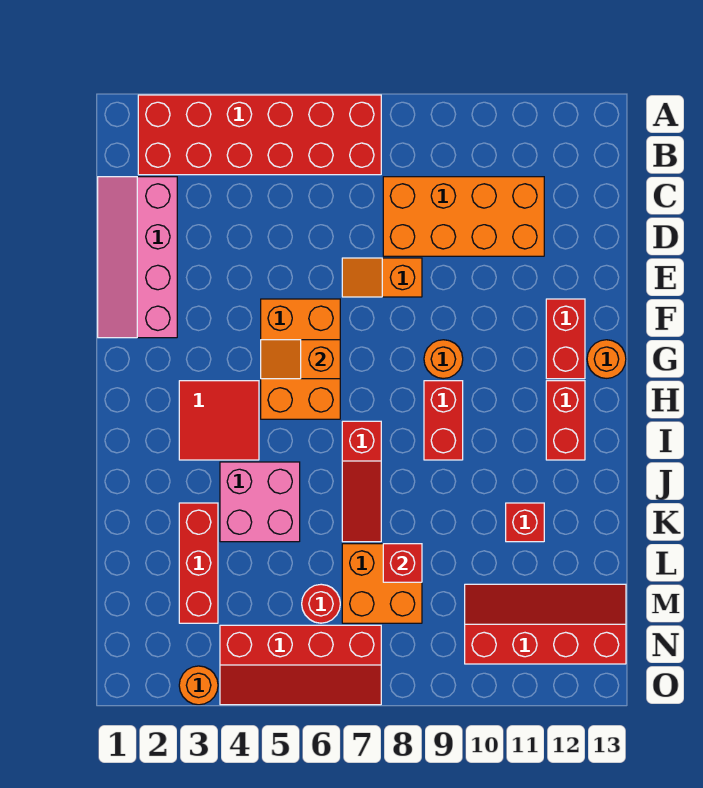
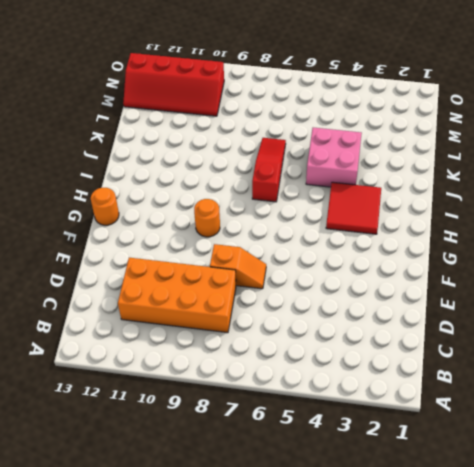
none -> red brick A2:B7 level 1
none -> pink slope C1:F2 level 1 top 2
none -> orange brick F5:H6 level 1

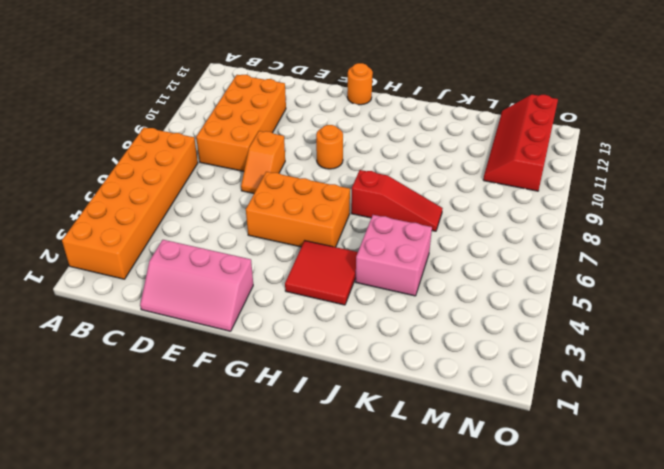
orange brick A2:B7 level 1 -> red brick A2:B7 level 1
pink slope D1:F2 level 1 top 2 -> pink slope C1:F2 level 1 top 2
none -> red brick F12:G12 level 1
none -> red brick H9:I9 level 1
none -> red brick H12:I12 level 1

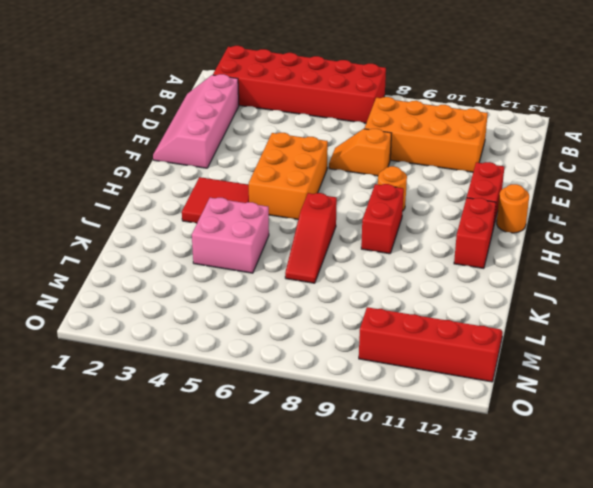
none -> red brick K3:M3 level 1
none -> red brick K11 level 1
none -> orange brick L7:M8 level 1

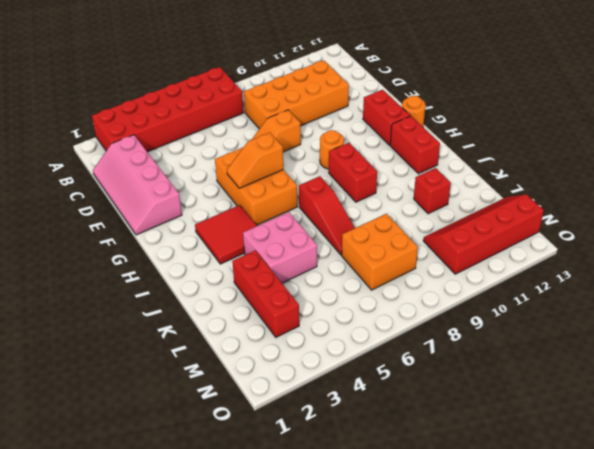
none -> red round brick M6 level 1
none -> red slope N4:O7 level 1 top N
none -> orange round brick O3 level 1

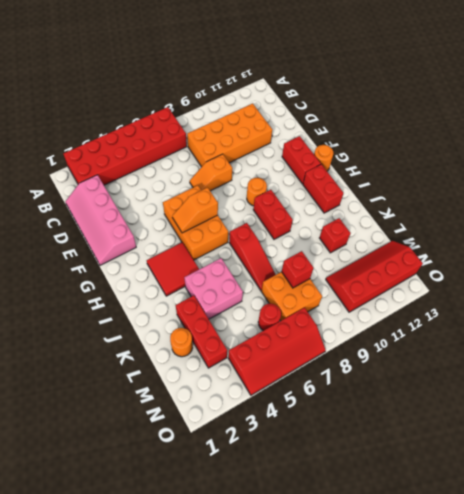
orange round brick L2 level 1 -> orange round brick O3 level 1

